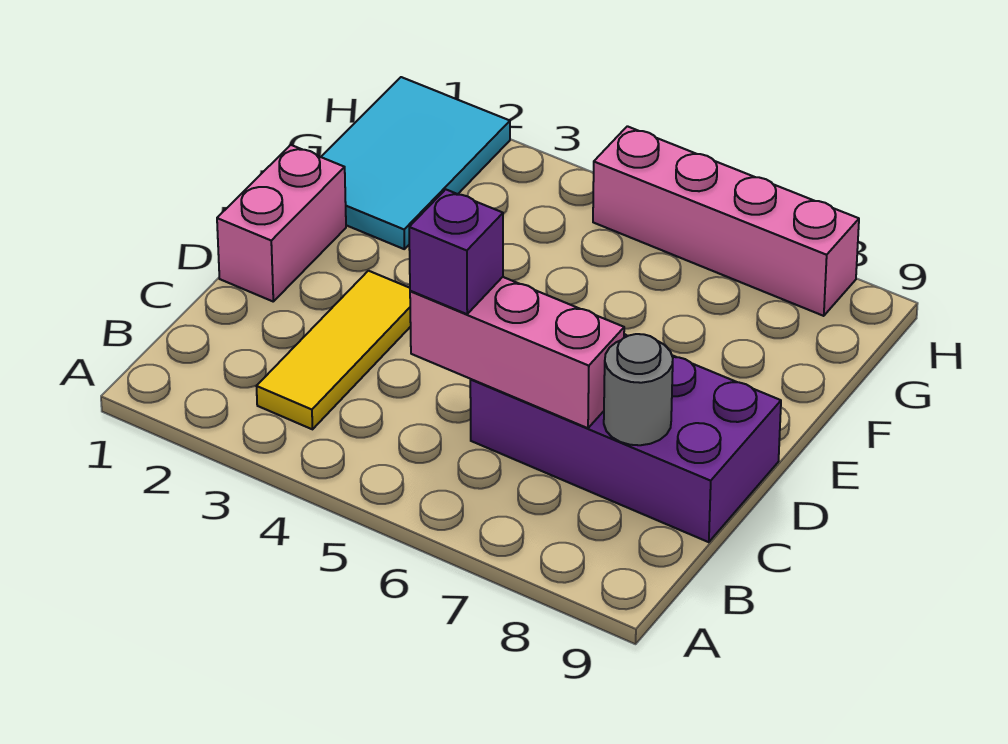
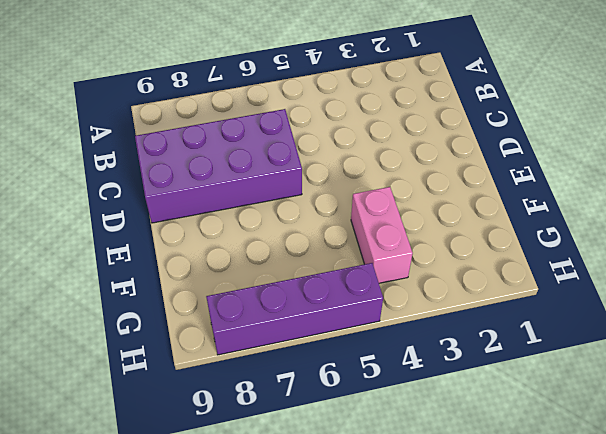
pink brick F4:G4 level 1 -> pink brick D1:E1 level 1
purple brick H5:H8 level 1 -> pink brick H5:H8 level 1
none -> yellow tile B3:D3 level 1
none -> cyan tile F1:H2 level 1

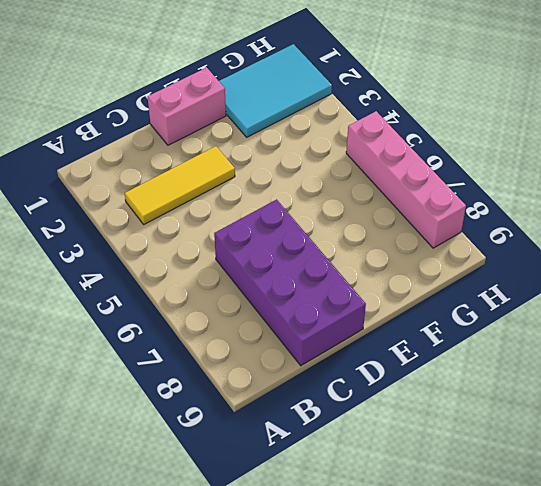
none -> pink brick C5:C7 level 2
none -> grey round brick C8 level 2

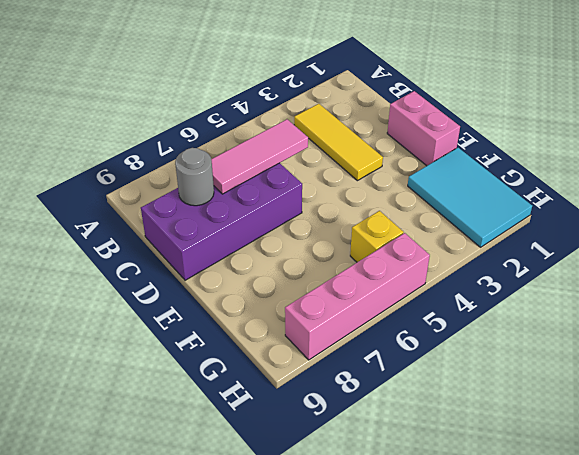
pink tile C5:C7 level 2 -> pink brick C5:C7 level 2
yellow brick G5 level 1 -> none
none -> purple brick C5 level 3

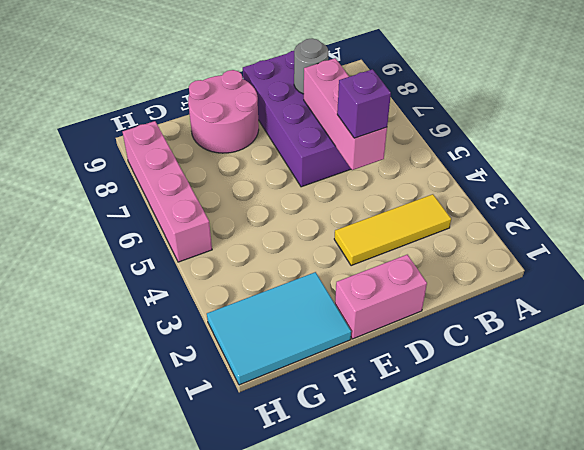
pink round brick E8:F9 level 1 -> none

